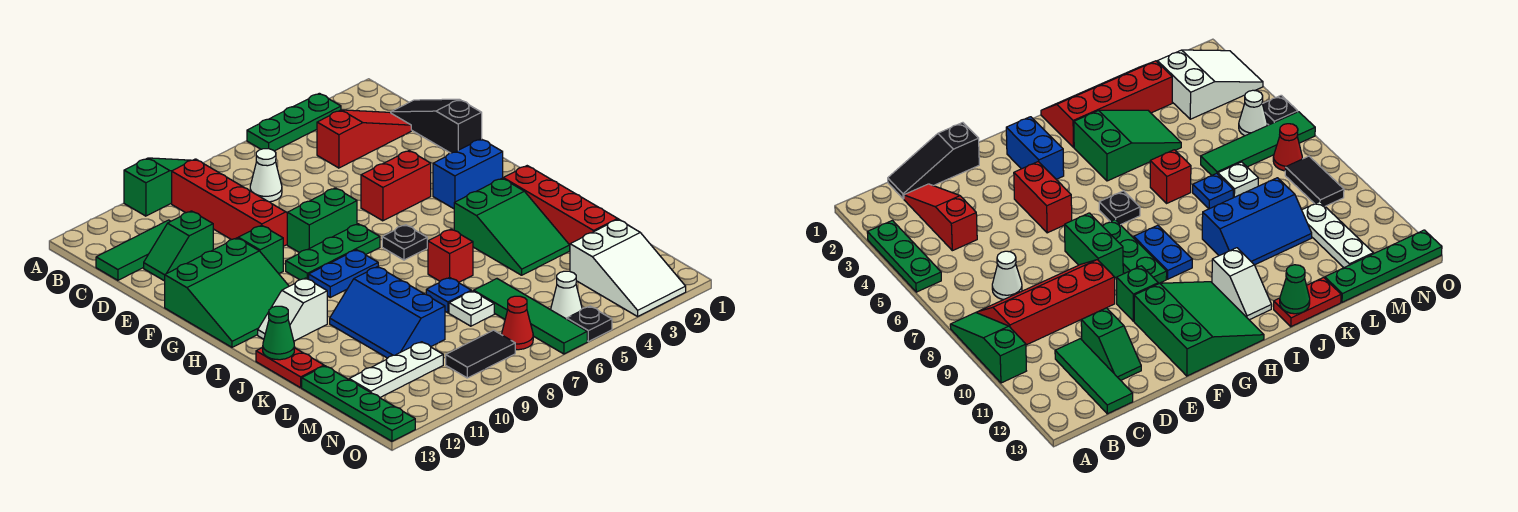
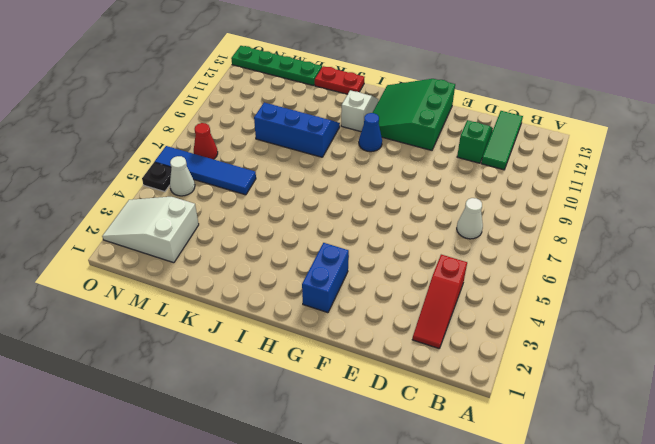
blue cone H10 level 1 -> none
blue tile L6:O6 level 1 -> green tile L6:O6 level 1
none -> green plate A3:A5 level 1
none -> green slope A8:A10 level 1 top 10
none -> red slope B8:E9 level 1 top 9
none -> black slope C1:E1 level 1 top E

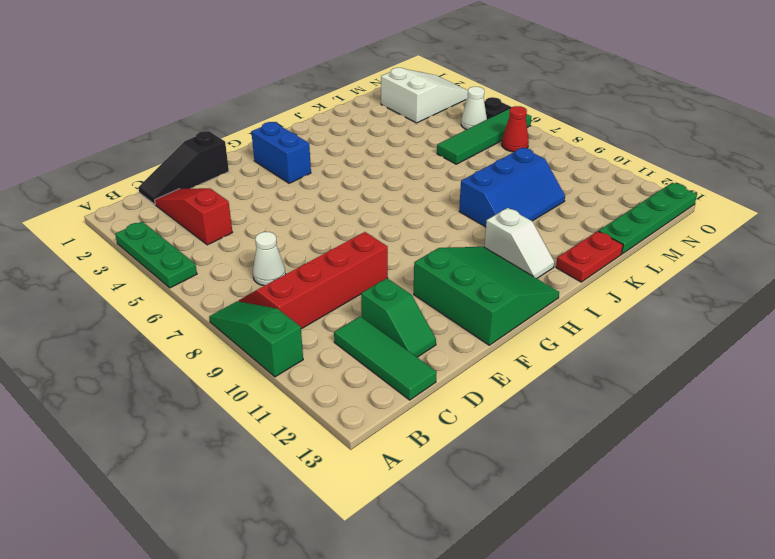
none -> red brick F4:F5 level 1
none -> green brick F7:F8 level 1
none -> green brick F10 level 1
none -> green plate G7:G9 level 1

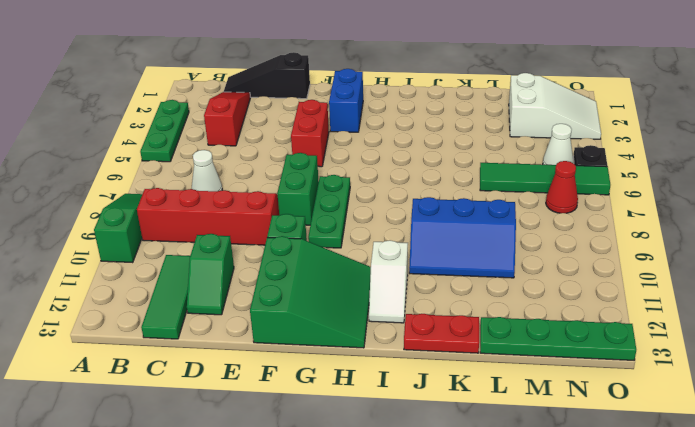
none -> black plate H6 level 1
none -> blue plate H8:H9 level 1
none -> red slope I1:L2 level 1 top 2
none -> green slope I3:K4 level 1 top I

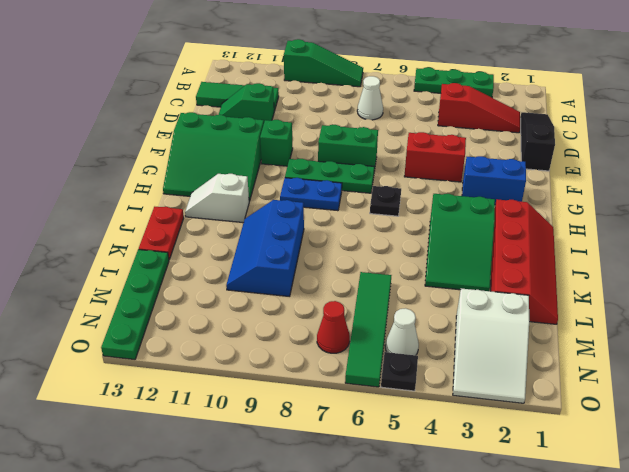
none -> red slope B8:E9 level 1 top 9
none -> red brick J6 level 1
none -> blue plate K7 level 1
none -> white plate L7 level 1

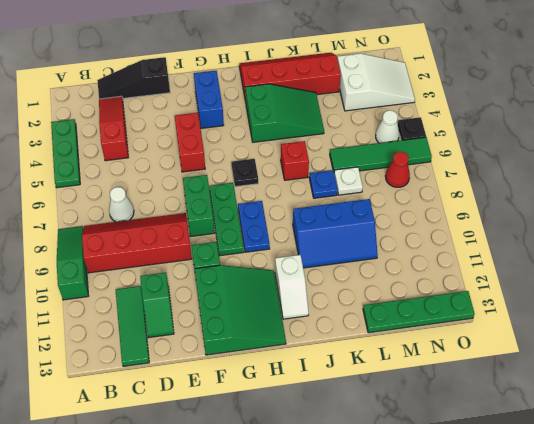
none -> red plate J13:K13 level 1
none -> white plate M10:M12 level 1
none -> black tile N8:N9 level 1
none -> green cone J13 level 2

